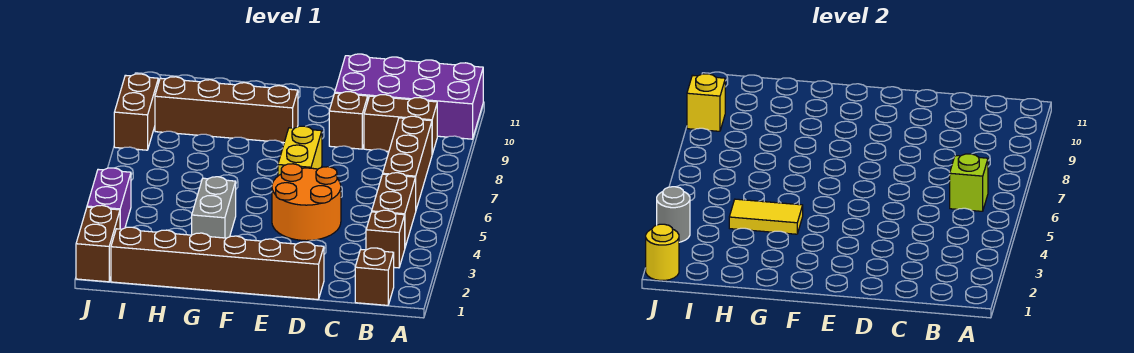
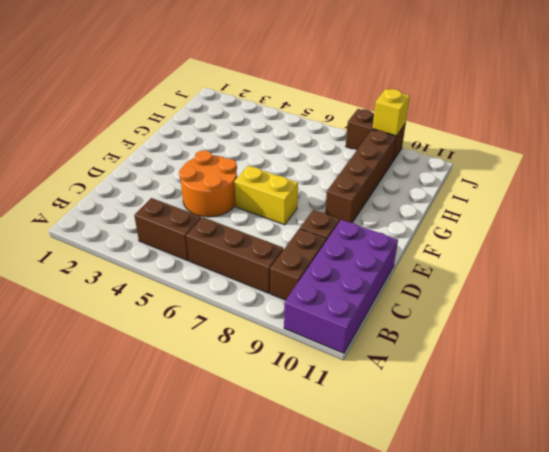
none -> brown brick B1 level 1
none -> brown brick B3 level 1
none -> brown brick D1:I1 level 1

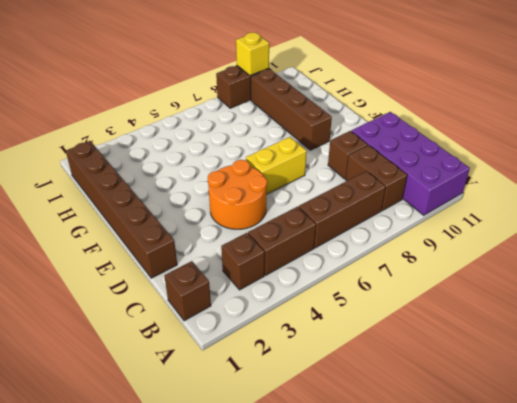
none -> grey brick G3:G4 level 1
none -> brown brick J1:J2 level 1
none -> purple brick J3:J4 level 1

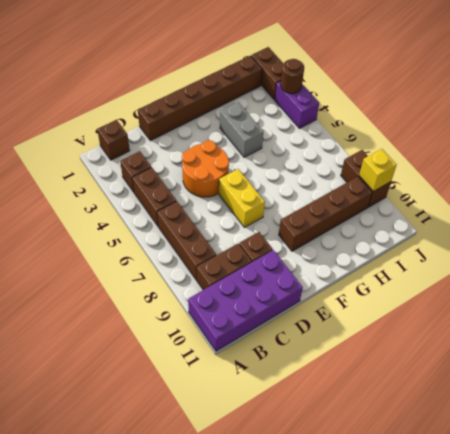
brown round brick J3 level 2 -> grey round brick J3 level 2
none -> lime brick B6 level 2
none -> yellow tile G4:H4 level 2
none -> yellow round brick J1 level 2

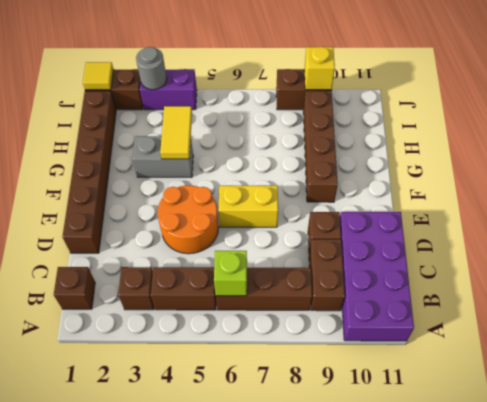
yellow tile J1 level 2 -> yellow round brick J1 level 2

